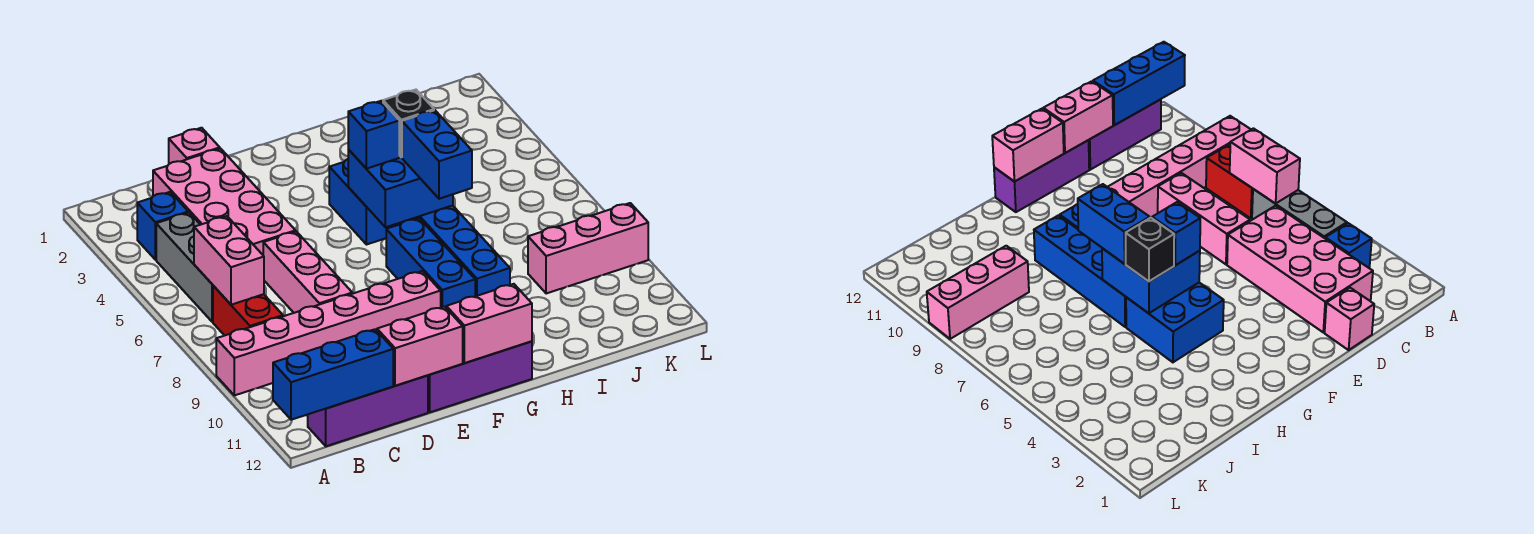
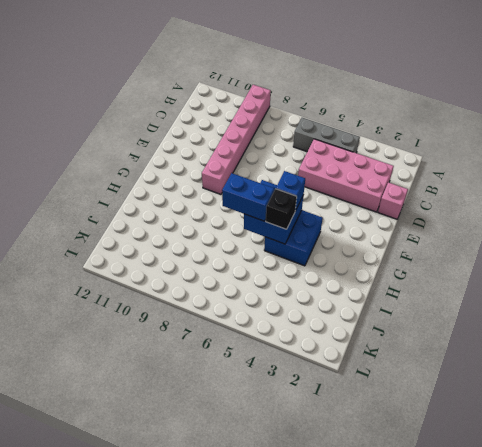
none -> blue brick B3 level 1
none -> red brick B7:B8 level 1
none -> purple brick B12:D12 level 1

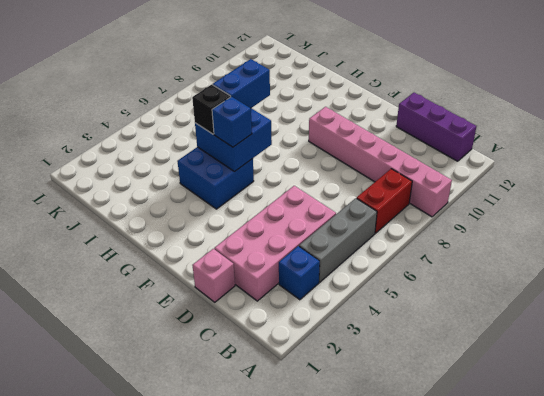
none -> pink brick D6:D8 level 1
none -> purple brick E12:G12 level 1
none -> blue brick G7:G9 level 1

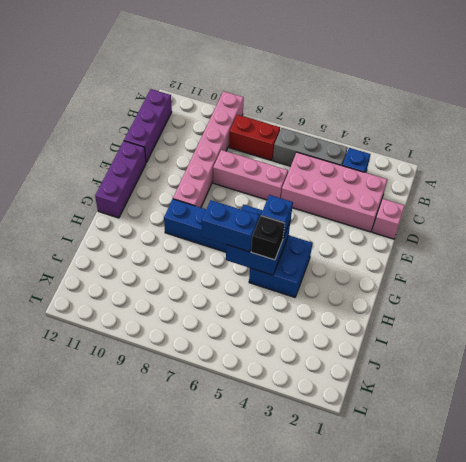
none -> blue brick H6:H9 level 1
none -> pink brick J9:L9 level 1
none -> blue brick A12:C12 level 2

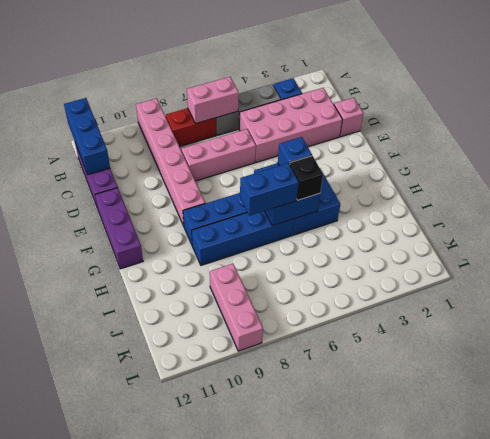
none -> pink brick D12:E12 level 2
none -> pink brick F12:G12 level 2

